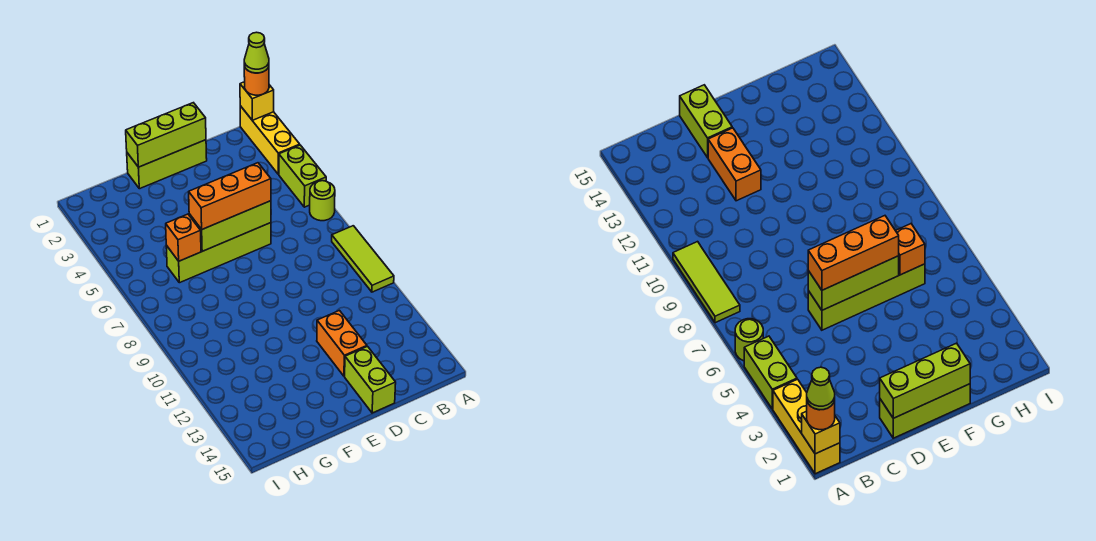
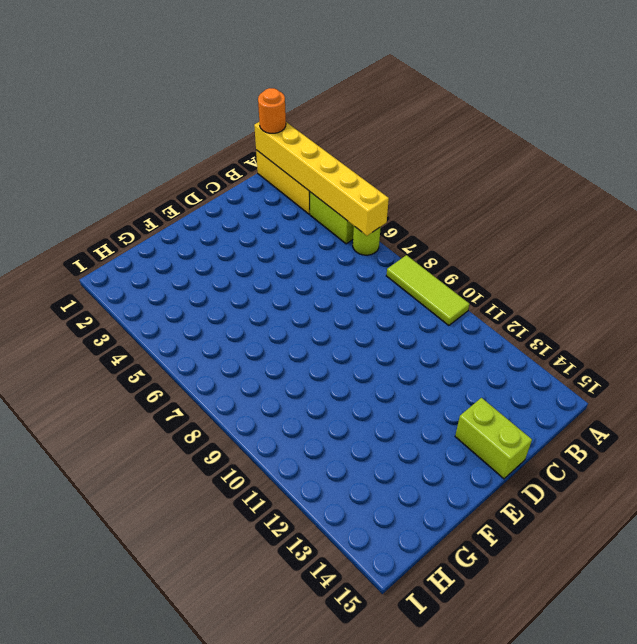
yellow brick A1:A6 level 2 -> yellow brick A1 level 2
none -> lime brick D1:F1 level 1
none -> lime brick D6:G6 level 1
none -> orange brick D12:D13 level 1

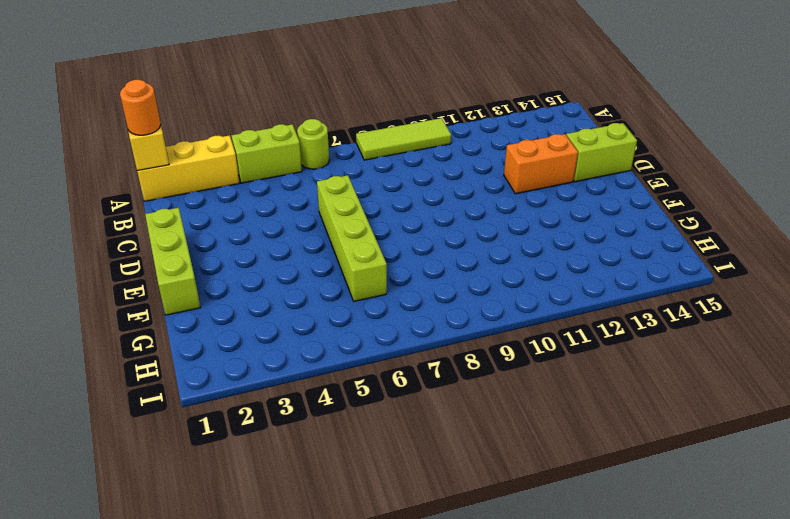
none -> lime brick D1:F1 level 2
none -> lime brick D6:F6 level 2
none -> orange brick G6 level 2

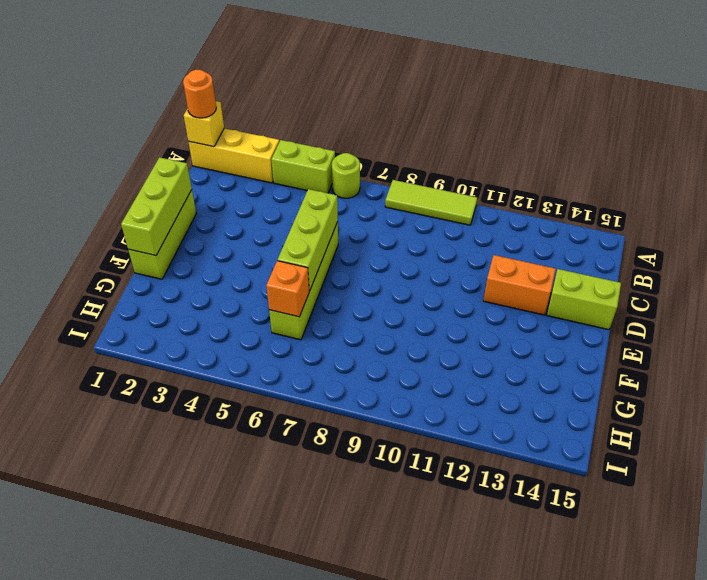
none -> orange brick D6:F6 level 3
none -> lime cone A1 level 4

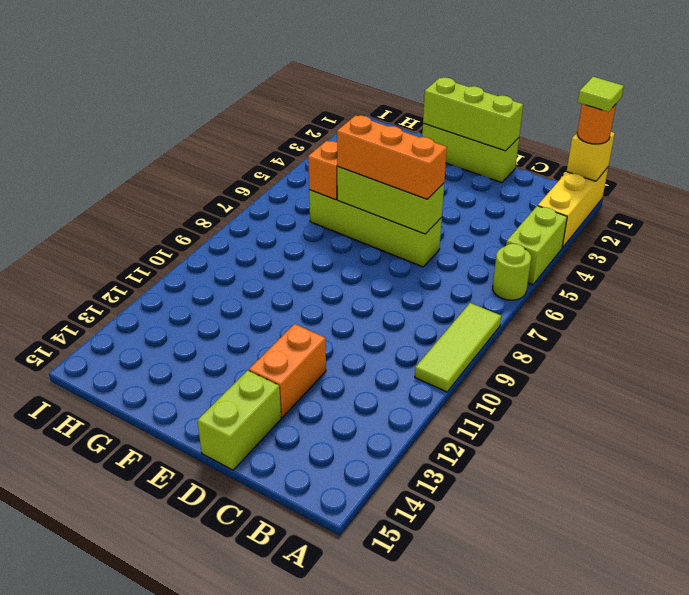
lime tile A1 level 4 -> lime cone A1 level 4

